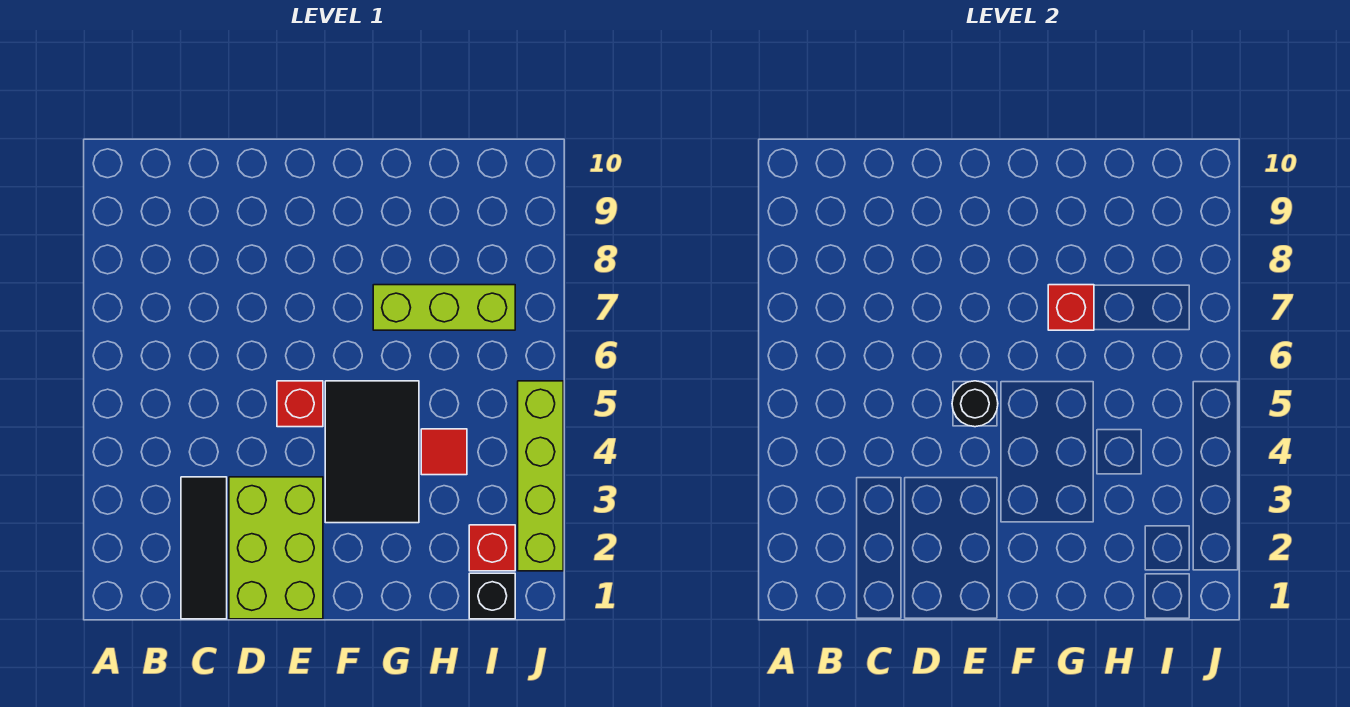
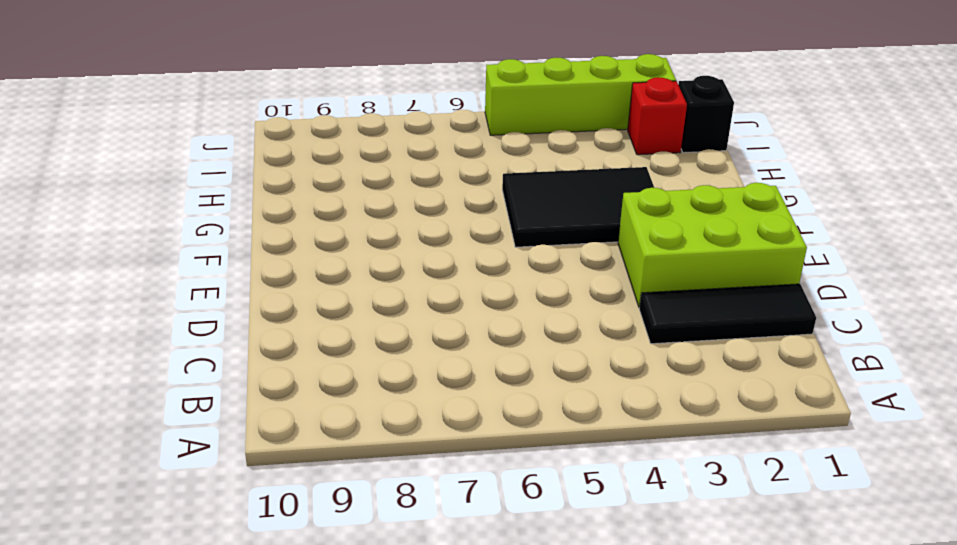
none -> red brick E5 level 1
none -> lime brick G7:I7 level 1

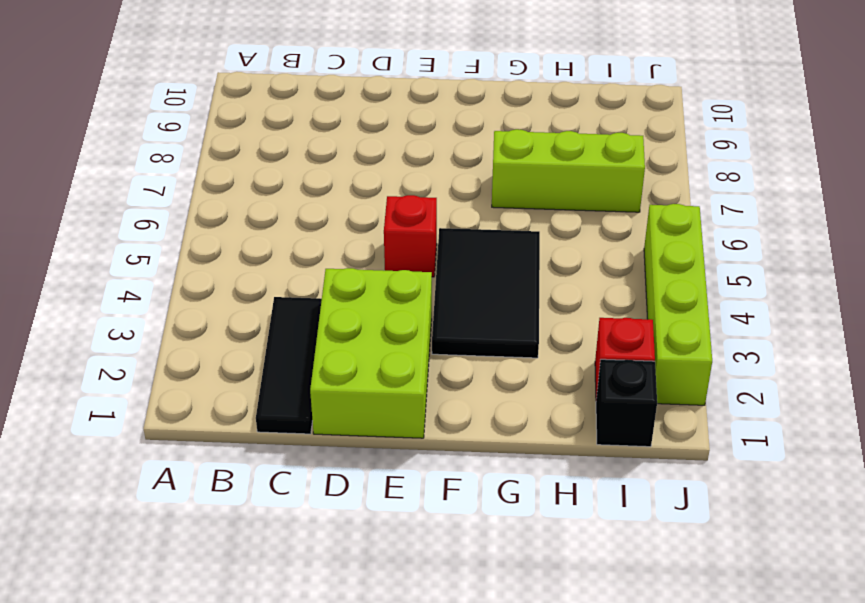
none -> red tile H4 level 1
none -> black round brick E5 level 2

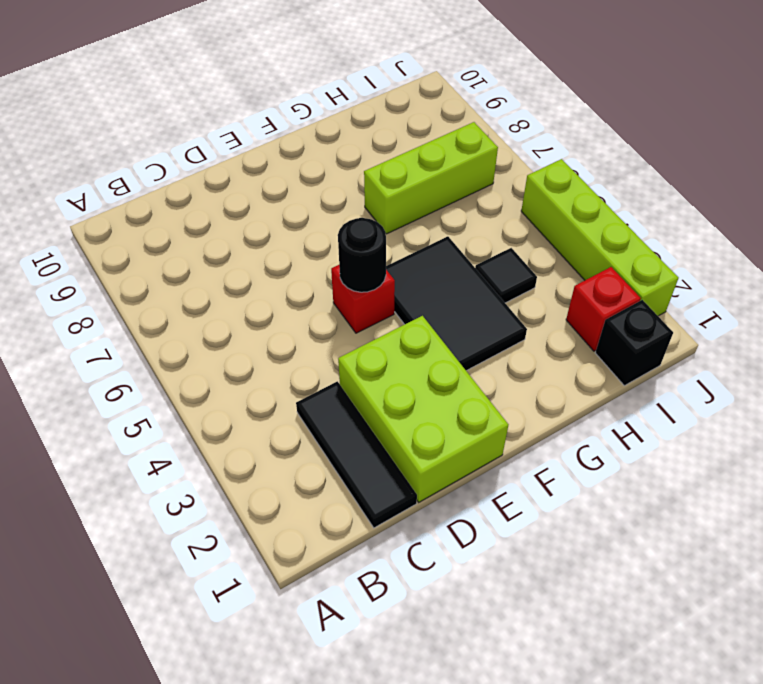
black tile H4 level 1 -> red tile H4 level 1
none -> red brick G7 level 2

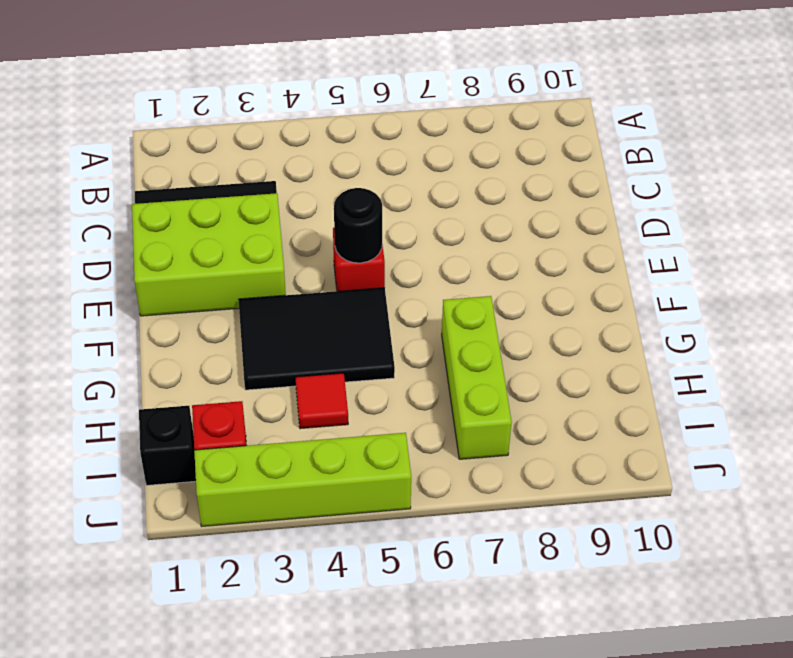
none -> red brick G7 level 2

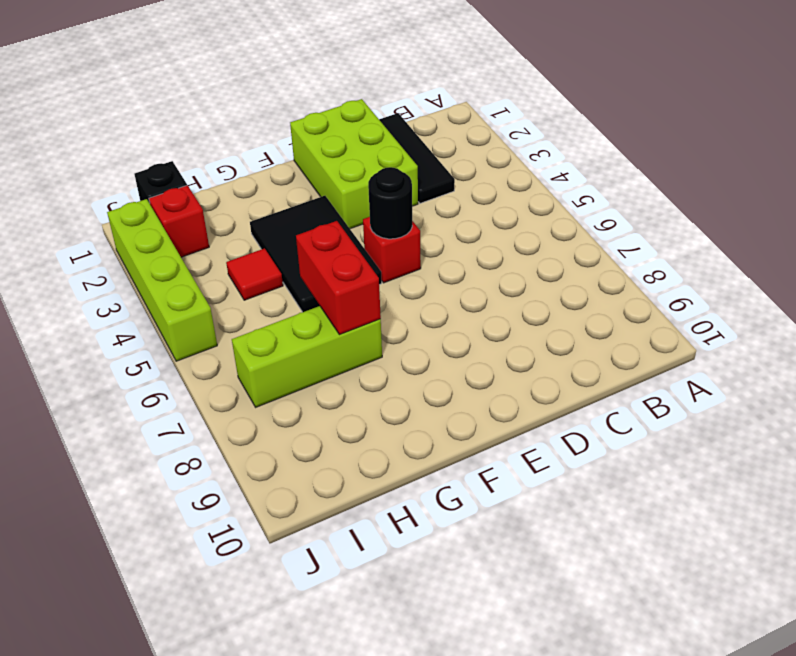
red brick G6:G7 level 2 -> red brick G7 level 2

